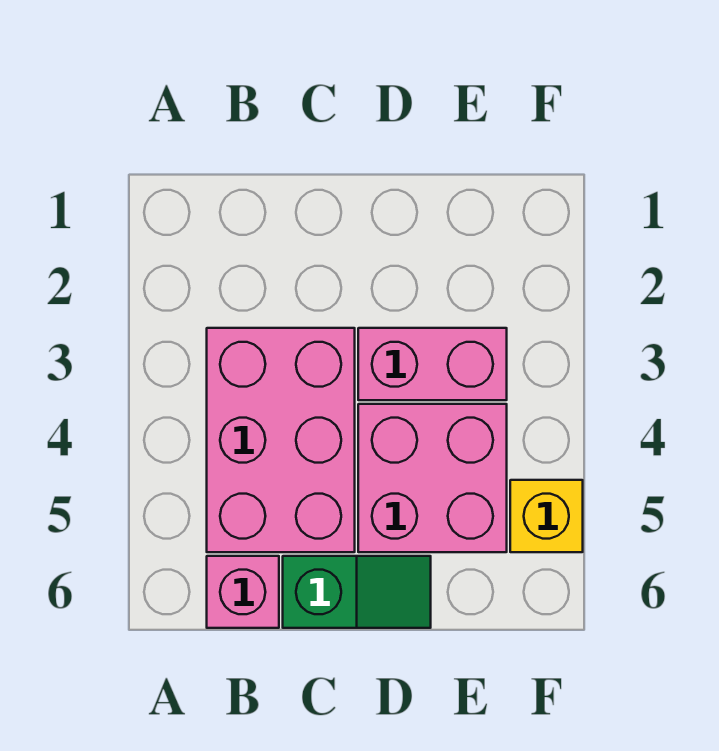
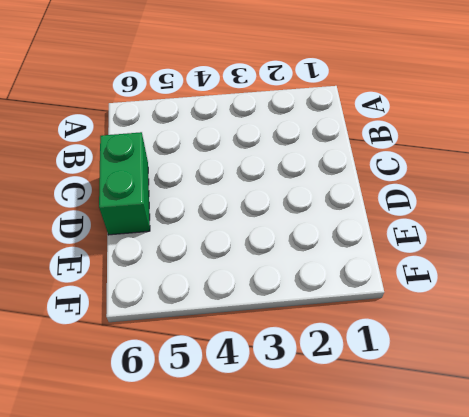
green brick C6:D6 level 1 -> green slope C6:D6 level 1 top C
none -> pink brick B3:C5 level 1
none -> pink brick B6 level 1

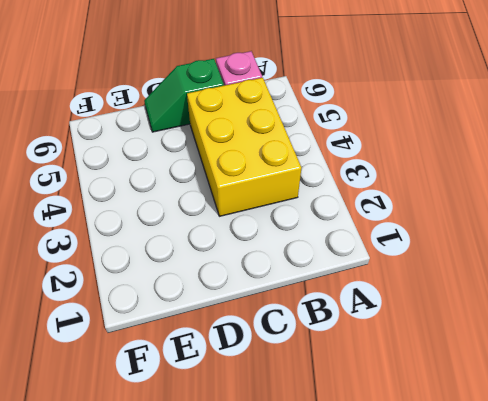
yellow brick B3:C5 level 1 -> pink brick B3:C5 level 1
none -> pink brick D3:E3 level 1
none -> pink brick D4:E5 level 1

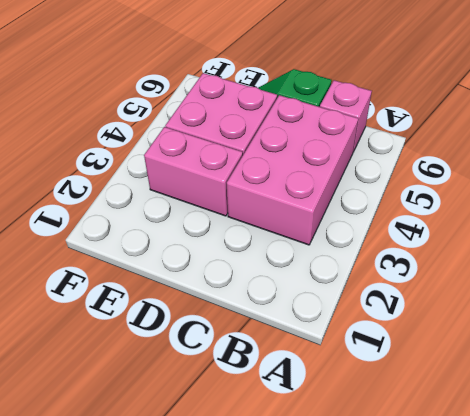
none -> yellow brick F5 level 1

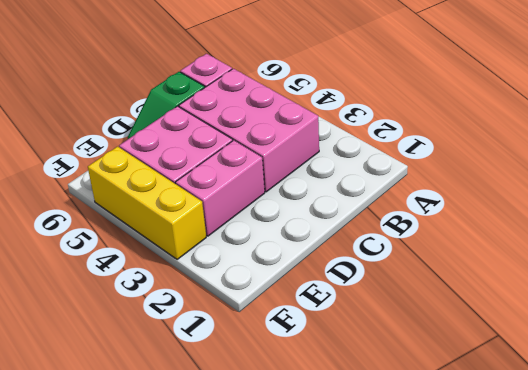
yellow brick F3:F5 level 1 -> yellow brick F5 level 1

